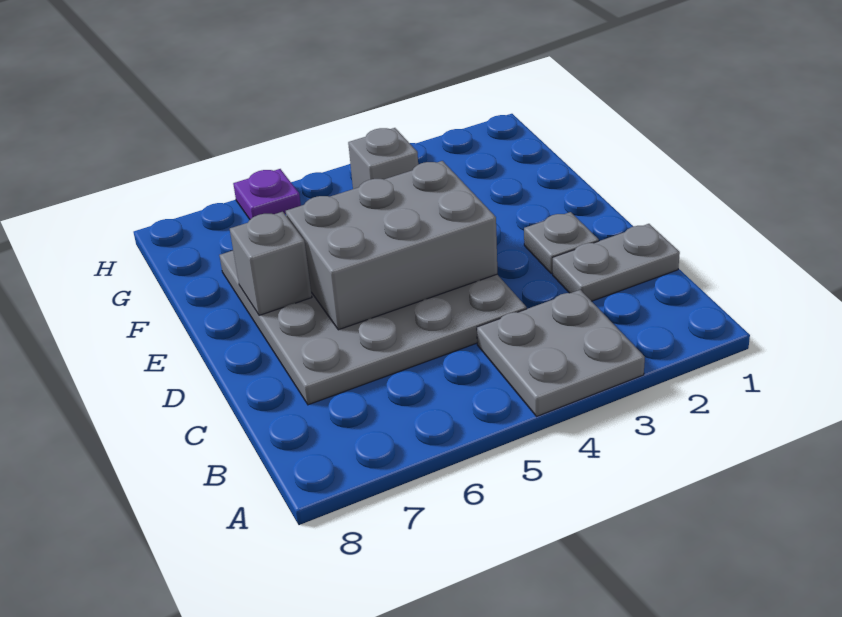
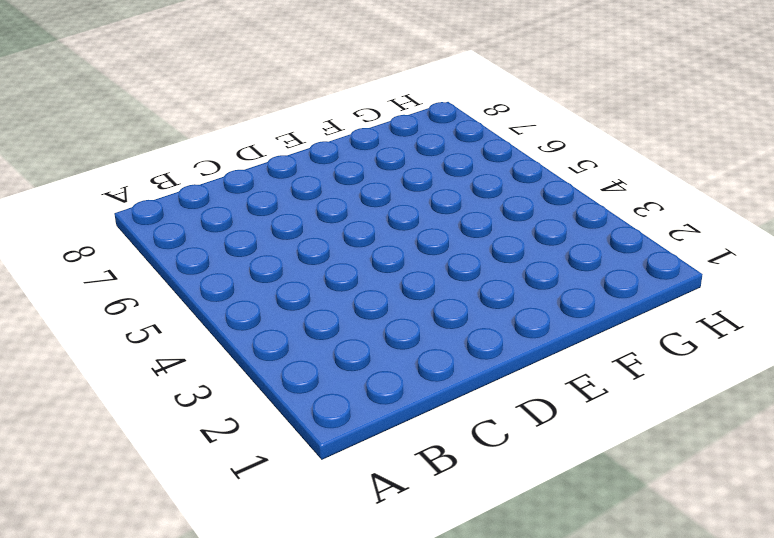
none -> grey plate A3:B4 level 1
none -> grey plate C1:C2 level 1

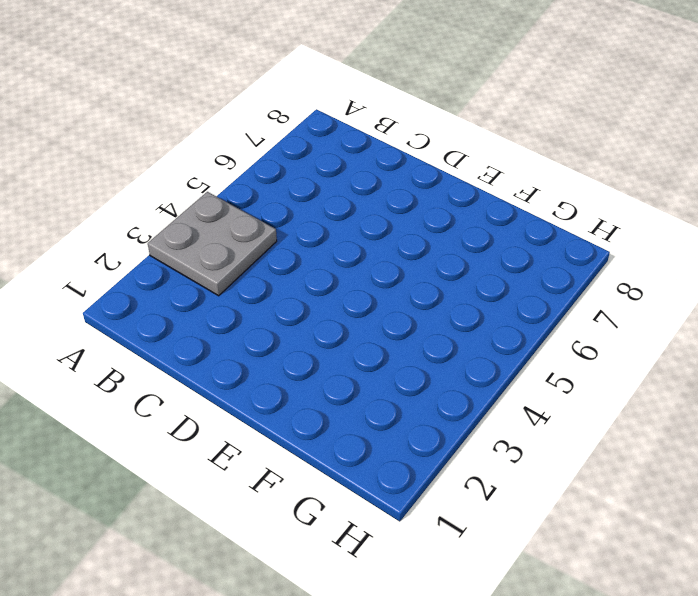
none -> grey plate C1:C2 level 1
none -> grey plate C4:F7 level 1

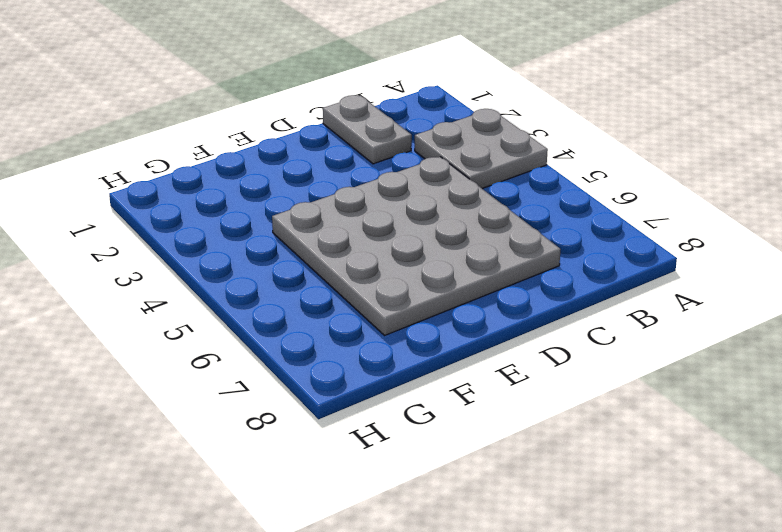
none -> grey plate D2 level 1
none -> grey brick G4 level 1

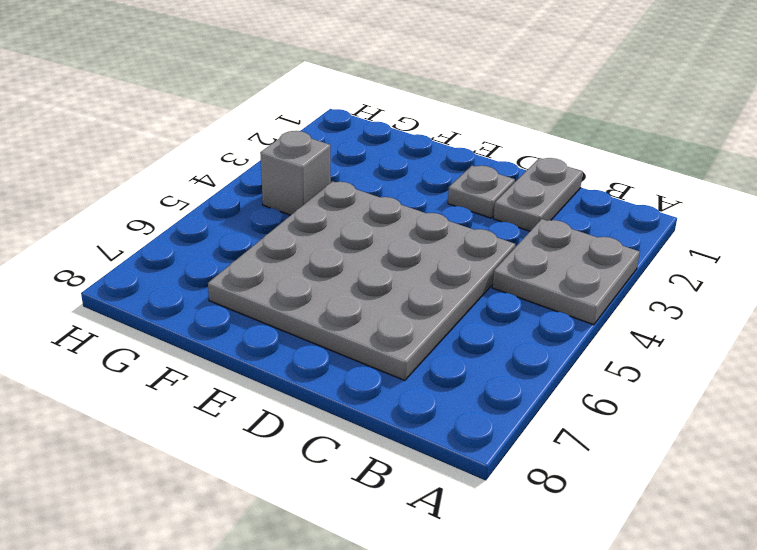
none -> purple plate H6 level 1
none -> grey brick D4:E6 level 2

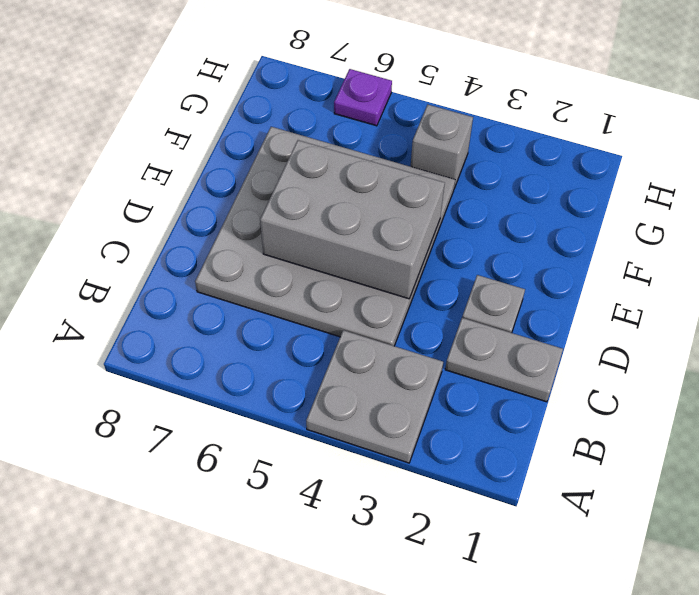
none -> grey brick E7 level 2

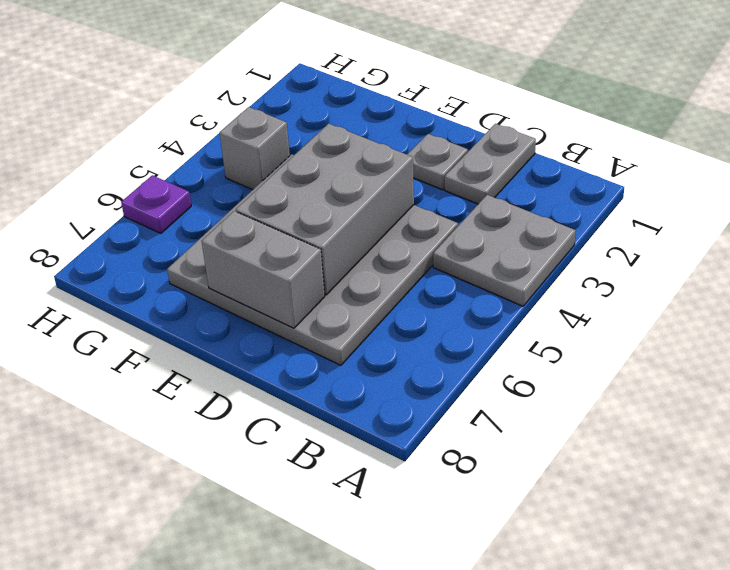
grey brick D7:E7 level 2 -> grey brick E7 level 2

